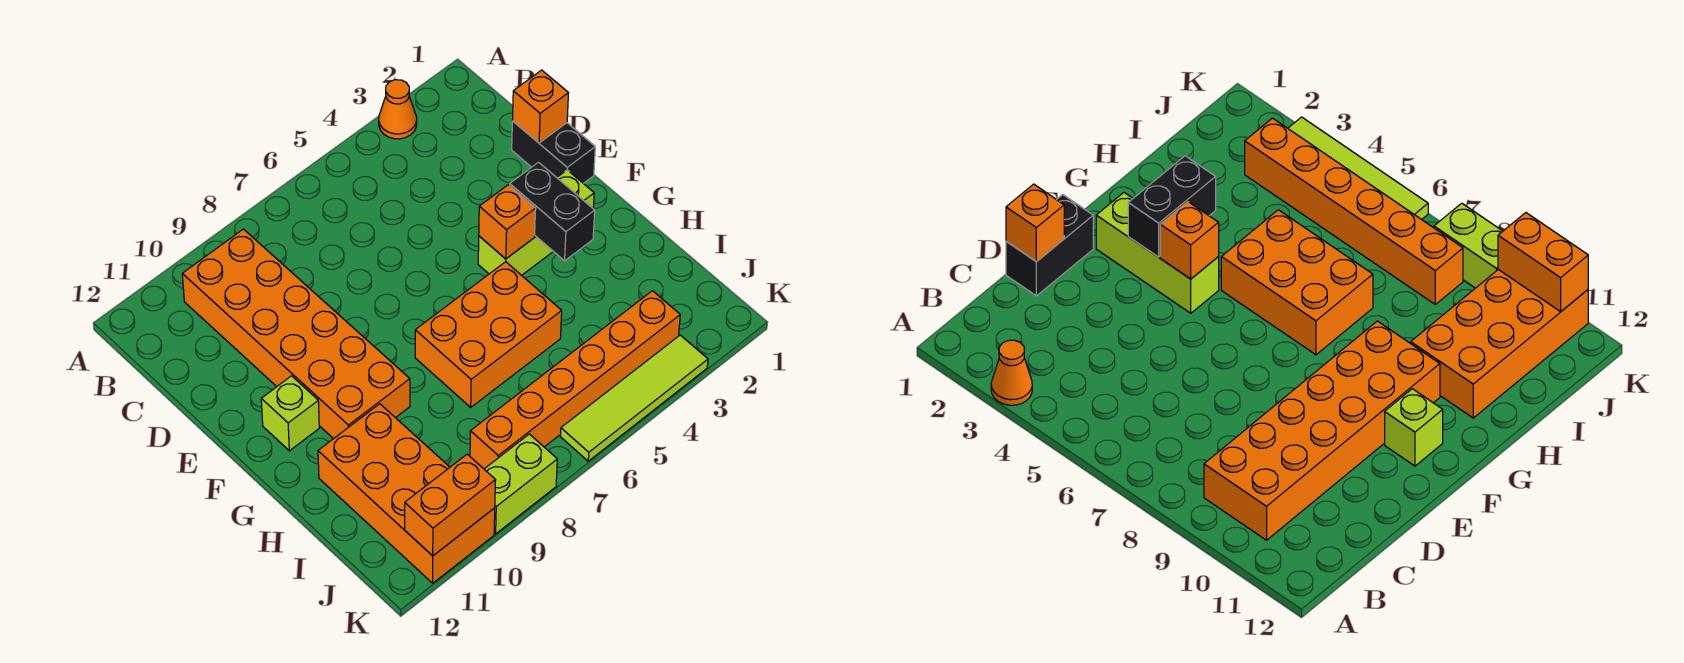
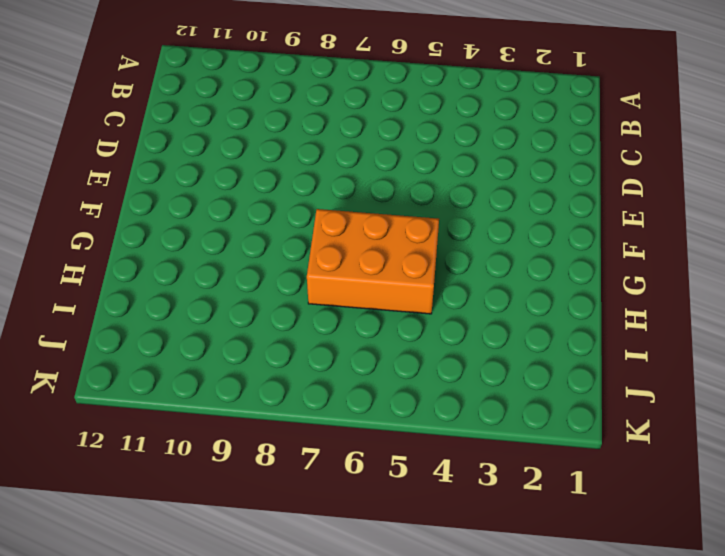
none -> orange cone A3 level 1
none -> orange brick B9:G10 level 1
none -> black brick D1:E1 level 1

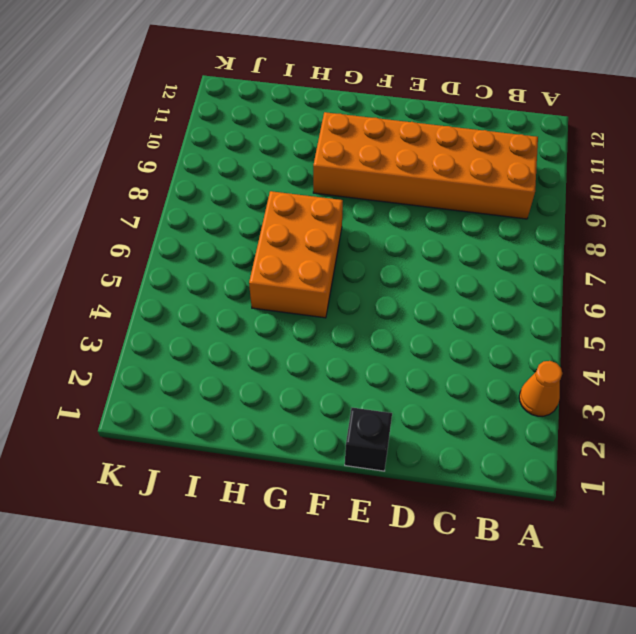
black brick E1 level 1 -> black brick D1:E1 level 1
none -> lime brick F2:F4 level 1
none -> lime brick F11 level 1
none -> orange brick H10:K11 level 1

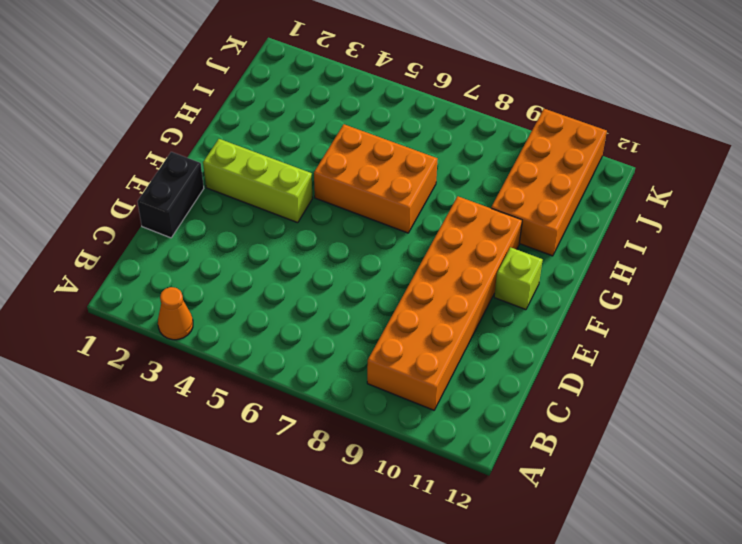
none -> orange brick J3:J8 level 1
none -> lime tile K3:K6 level 1
none -> lime brick K8:K9 level 1

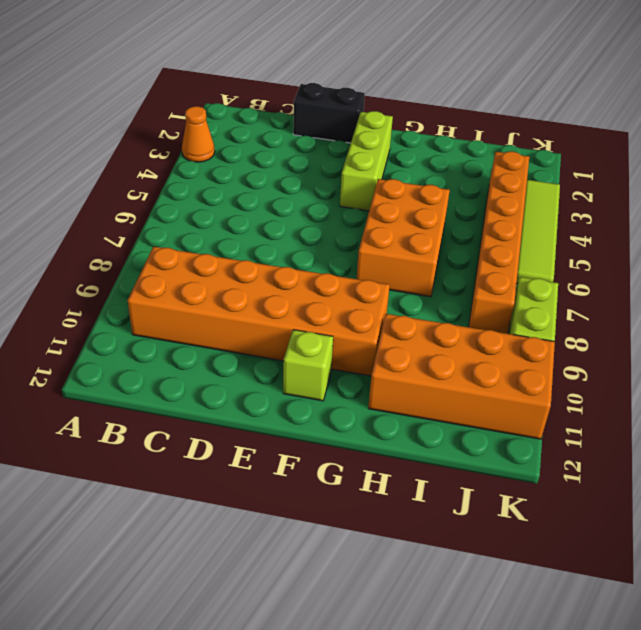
none -> orange brick D1 level 2
none -> black brick F3:G3 level 2
none -> orange brick F4 level 2

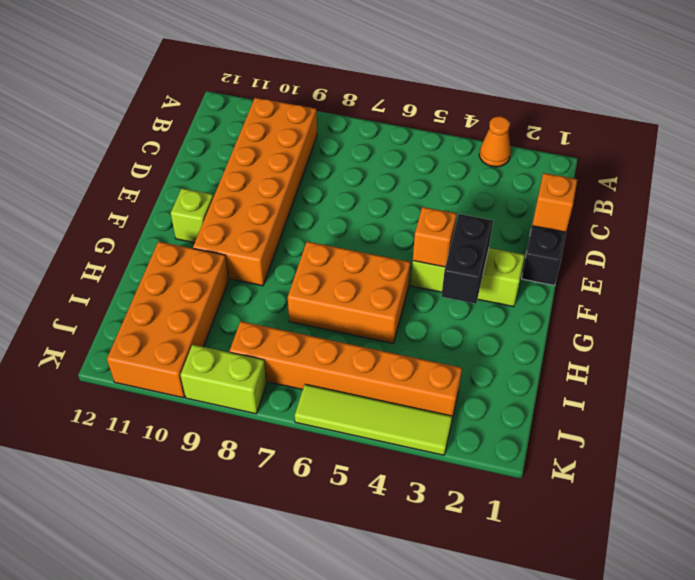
none -> orange brick K10:K11 level 2

